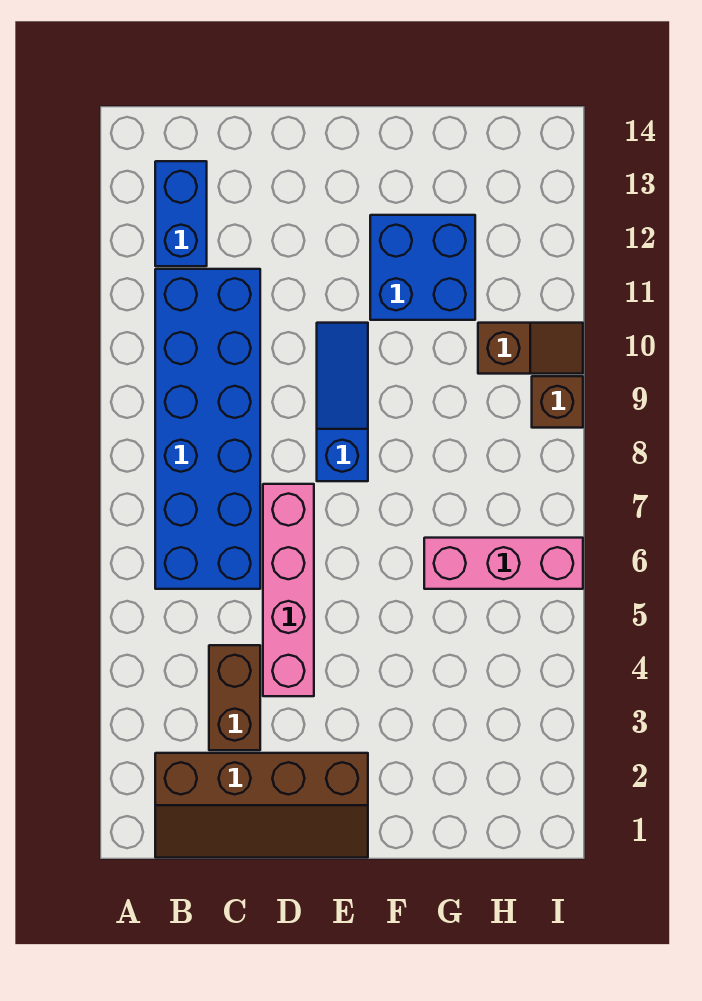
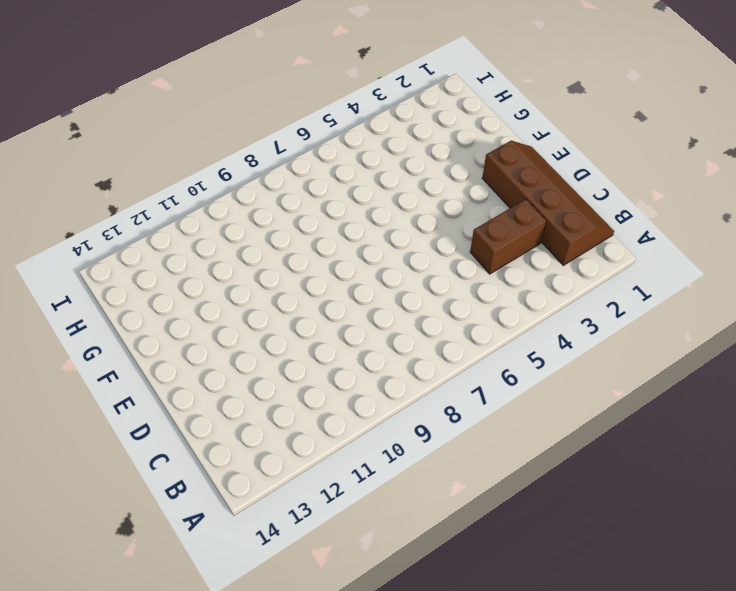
none -> blue brick B6:C11 level 1
none -> blue brick B12:B13 level 1

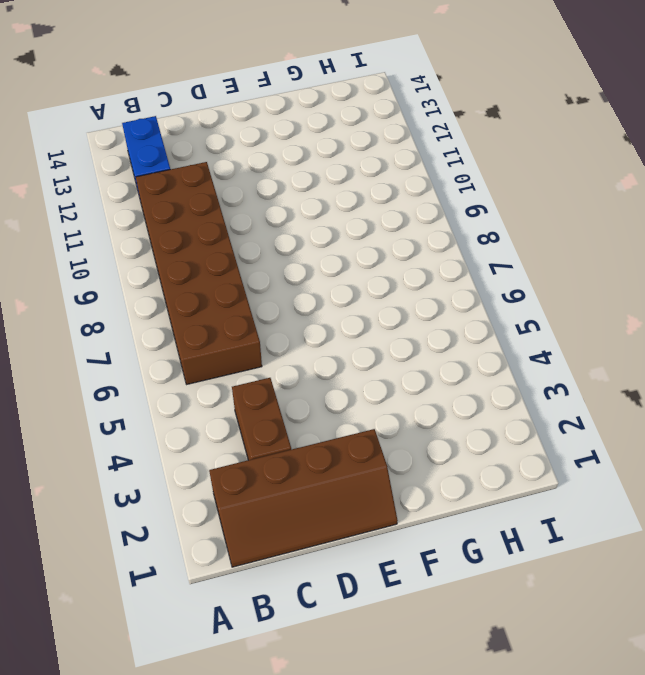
brown brick B6:C11 level 1 -> blue brick B6:C11 level 1
none -> pink brick D4:D7 level 1
none -> blue slope E8:E10 level 1 top 8

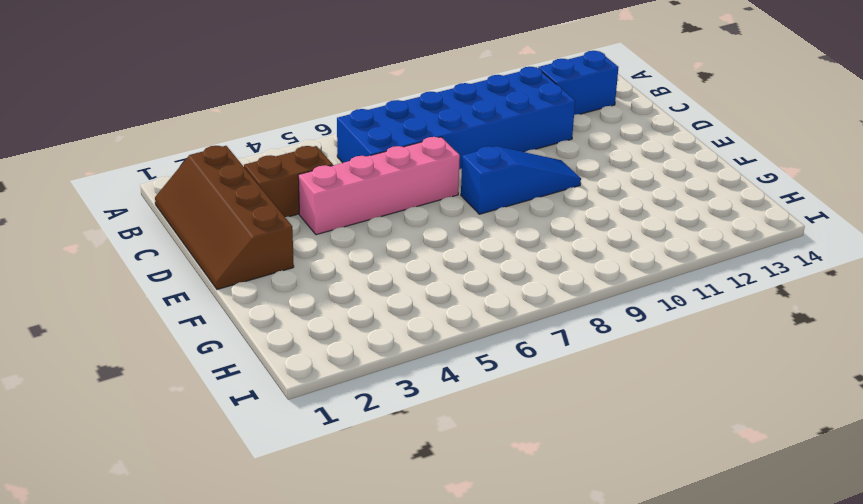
none -> blue brick F11:G12 level 1
none -> pink brick G6:I6 level 1

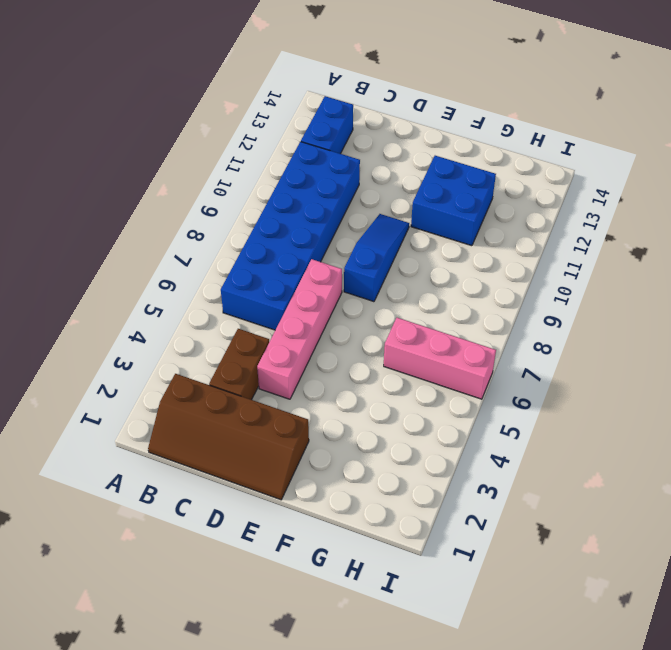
none -> brown slope H10:I10 level 1 top H
none -> brown brick I9 level 1

